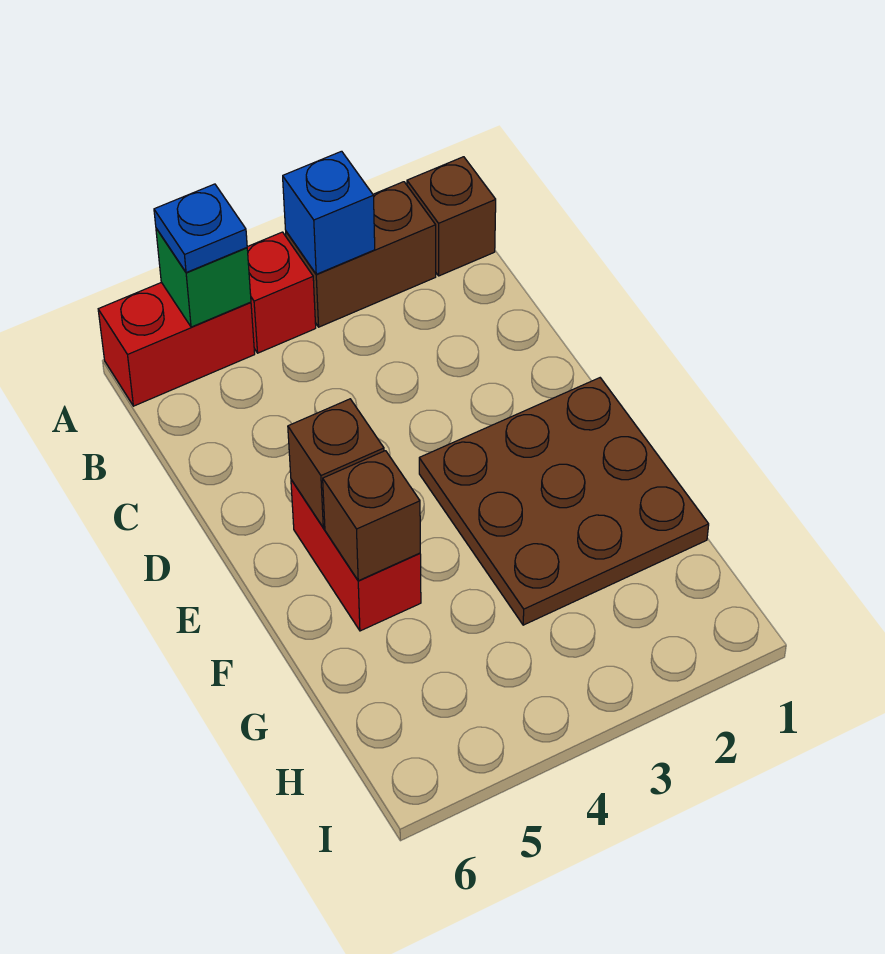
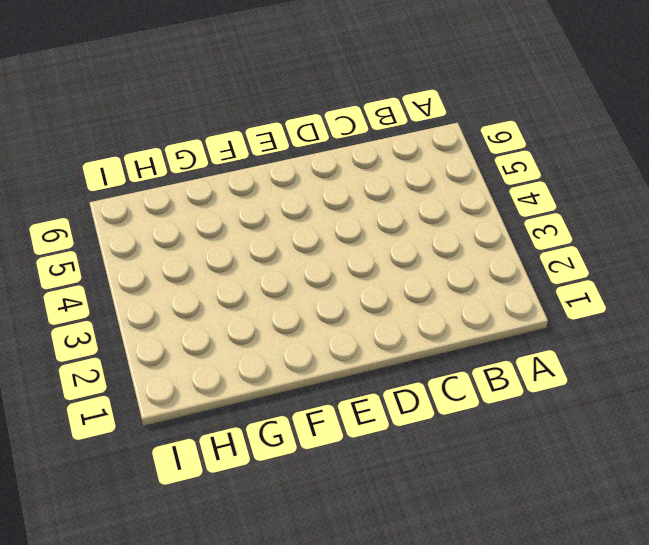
none -> brown brick A1 level 1
none -> brown brick A2:A3 level 1

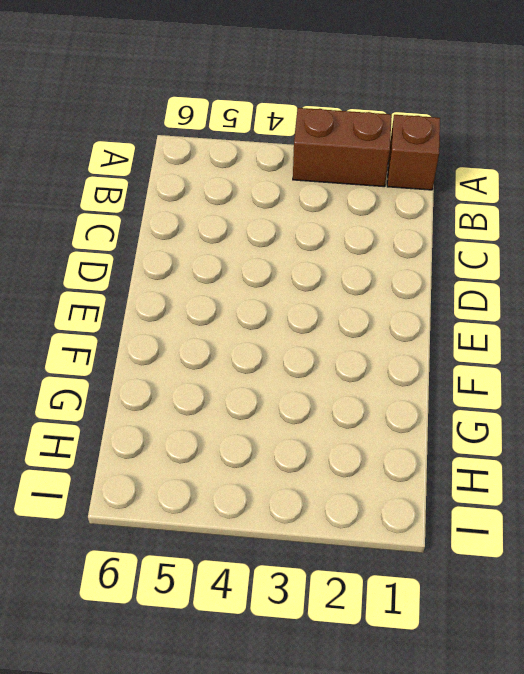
none -> red brick A4 level 1
none -> red brick A5:A6 level 1

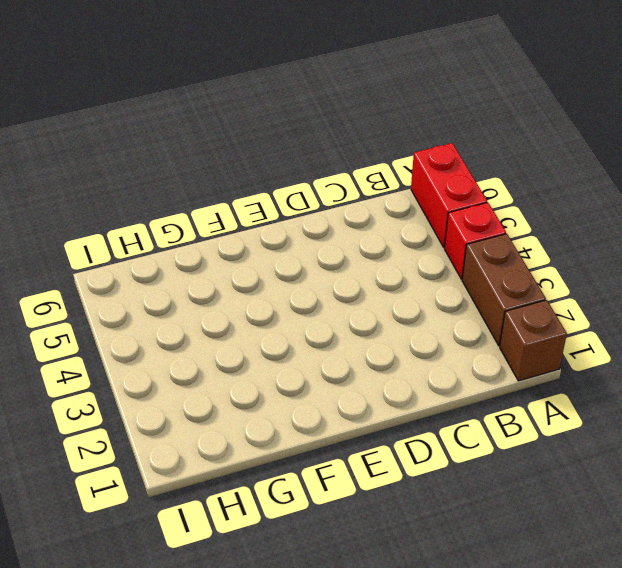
none -> brown plate E1:G3 level 1
none -> red brick E5:F5 level 1

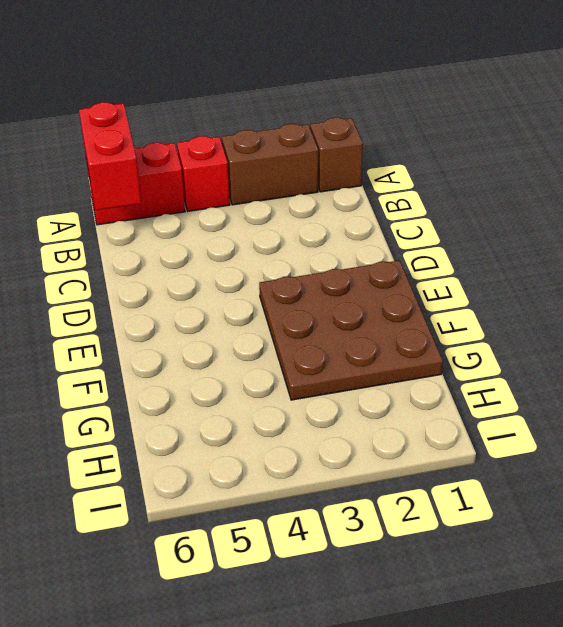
red brick A6:B6 level 2 -> red brick E5:F5 level 1
none -> blue brick A3 level 2
none -> green brick A5 level 2

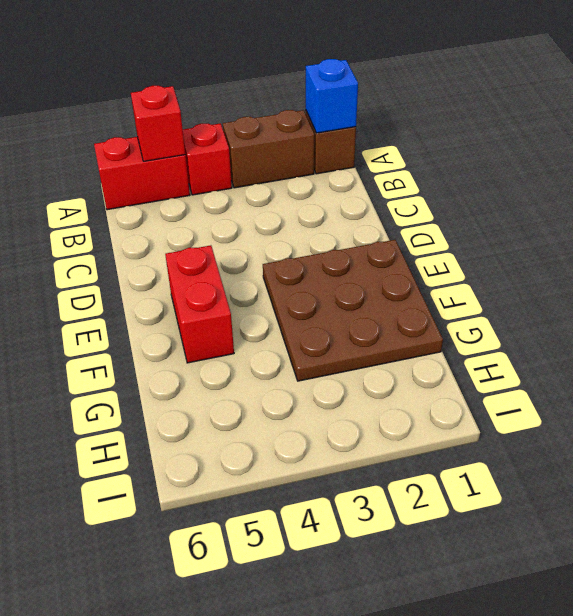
blue brick A1 level 2 -> blue brick A3 level 2
red brick A5 level 2 -> green brick A5 level 2
none -> brown brick E5 level 2
none -> brown brick F5 level 2

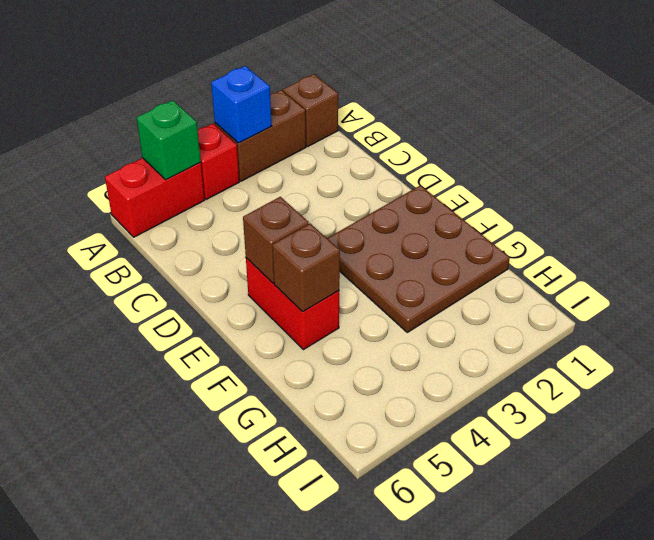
none -> blue plate A5 level 3

